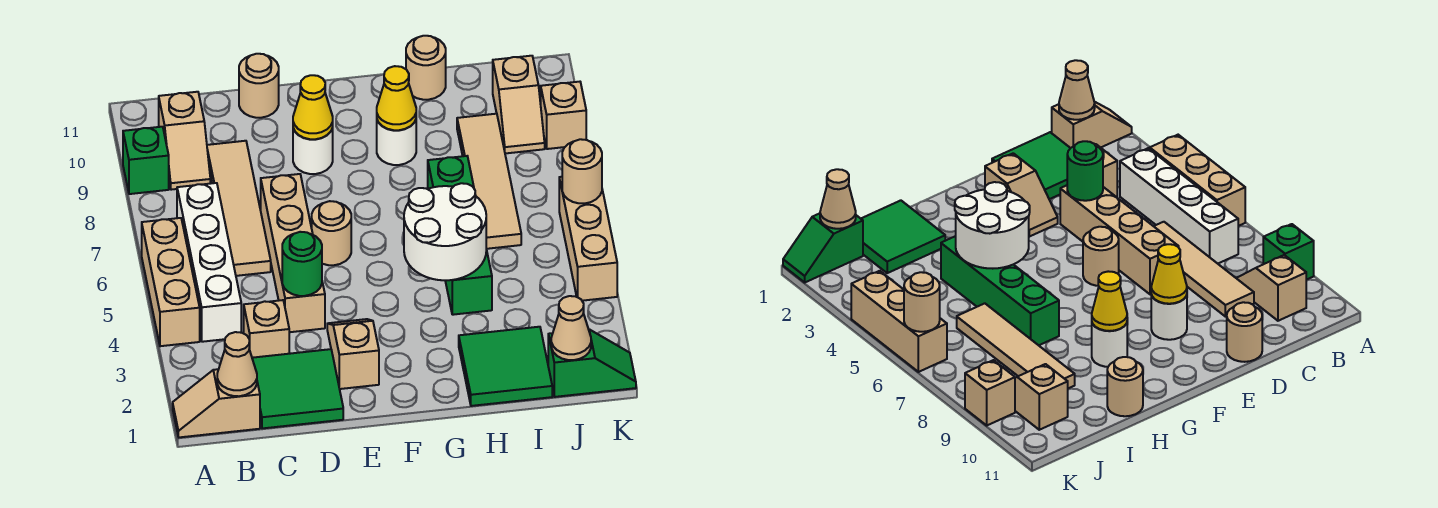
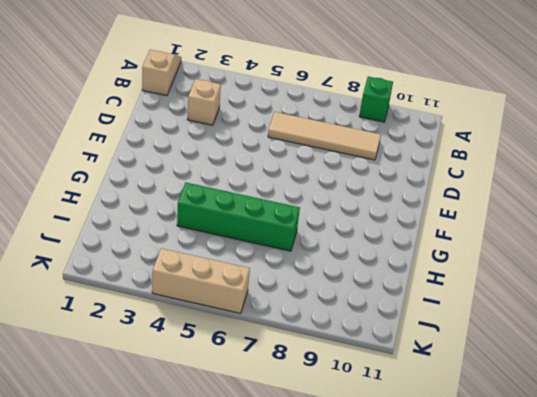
none -> tan brick A4:A6 level 1
none -> white brick B4:B7 level 1
none -> tan slope B9:B10 level 1 top 10

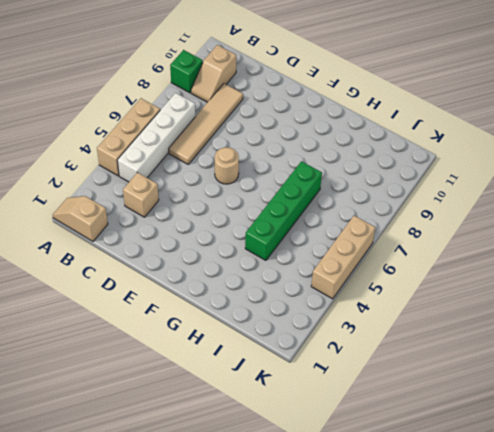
none -> green tile C1:D2 level 1
none -> tan brick D4:D7 level 1
none -> tan round brick D11 level 1

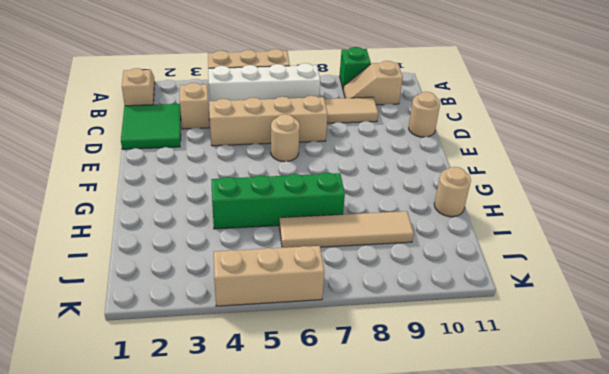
none -> tan slope E2:E3 level 1 top 2
none -> white round brick E9 level 1
none -> white round brick G9 level 1

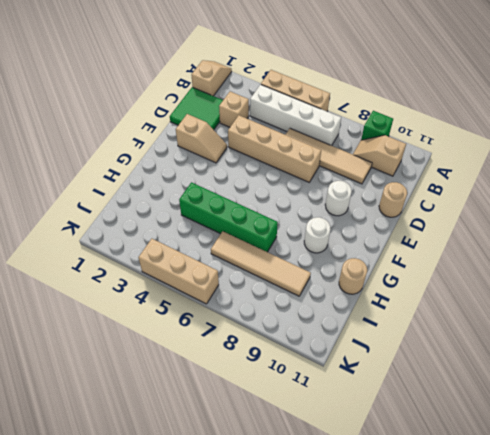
none -> tan round brick E6 level 1
none -> green tile H1:I2 level 1
none -> green slope J1:K1 level 1 top J

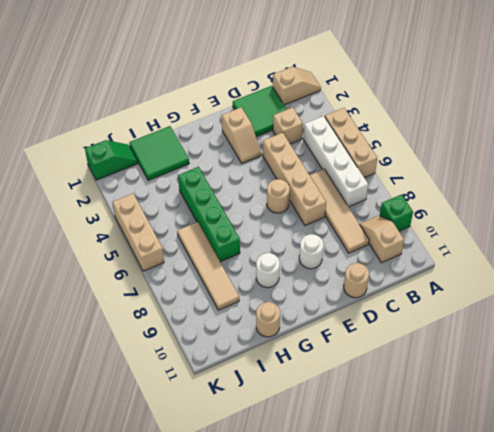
green slope J1:K1 level 1 top K -> green slope J1:K1 level 1 top J
none -> tan slope J9:J10 level 1 top 10
none -> tan brick K9 level 1
none -> tan cone B1 level 2

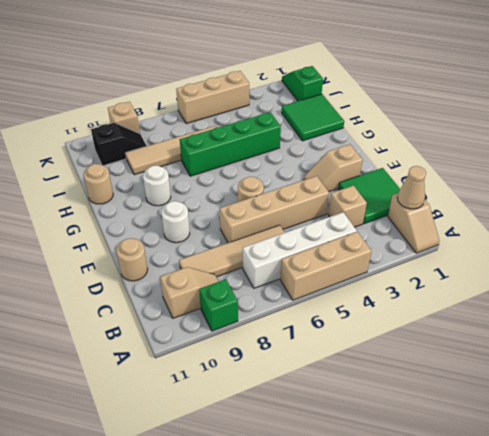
black slope J9:J10 level 1 top 10 -> tan slope J9:J10 level 1 top 10
none -> green round brick D4 level 2
none -> yellow cone E9 level 2
none -> white round brick G4:H5 level 2

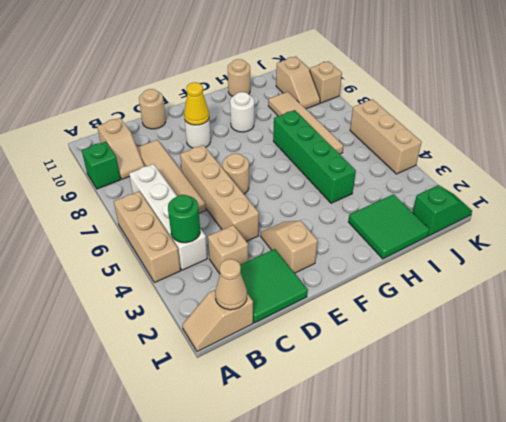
green round brick B4 level 2 -> green round brick D4 level 2
none -> white round brick G4:H5 level 2
none -> yellow cone G9 level 2
none -> tan cone J1 level 2

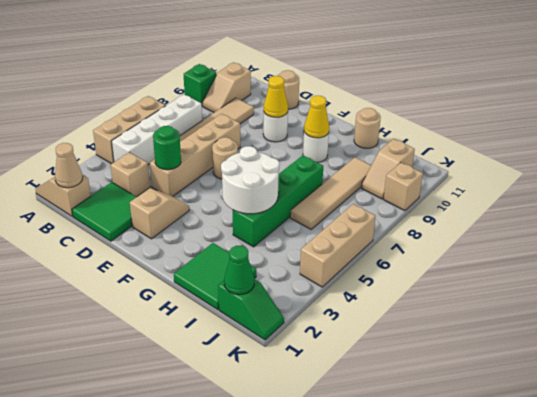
green cone J1 level 2 -> tan cone J1 level 2
none -> tan round brick K6 level 2

